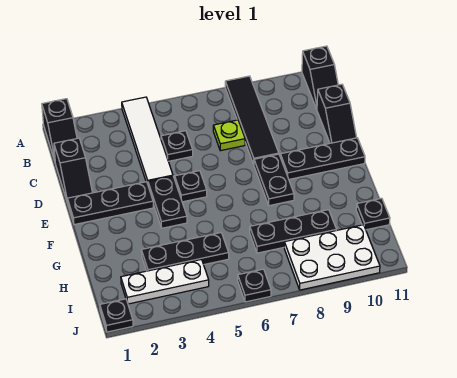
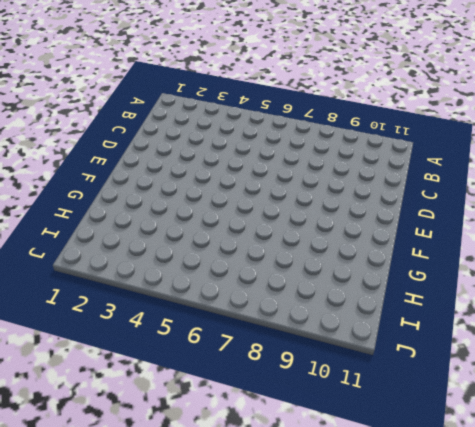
none -> black slope A1:B1 level 1 top A
none -> white tile A4:D4 level 1
none -> black tile A8:D8 level 1

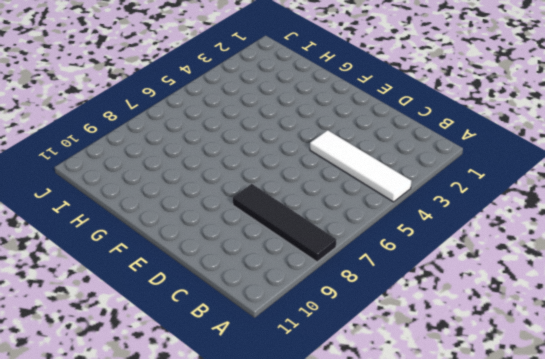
none -> black slope A1:B1 level 1 top A
none -> black slope A11:B11 level 1 top A
none -> black slope C1:D1 level 1 top C

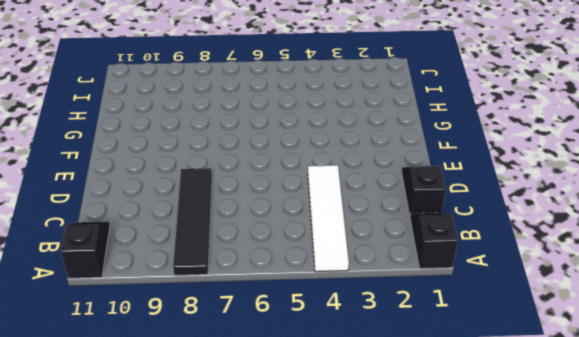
none -> black plate C5 level 1
none -> lime plate C7 level 1
none -> black slope C11:D11 level 1 top C

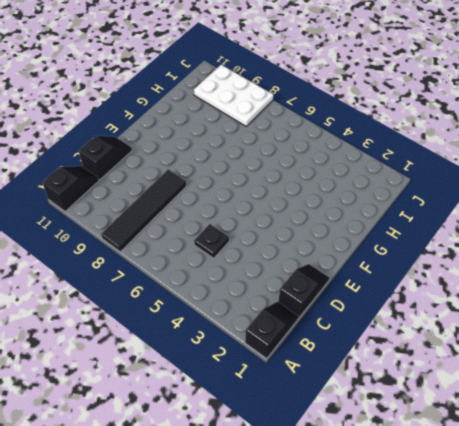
none -> white tile A4:D4 level 1
none -> lime plate C7 level 1
none -> black plate E1:E3 level 1

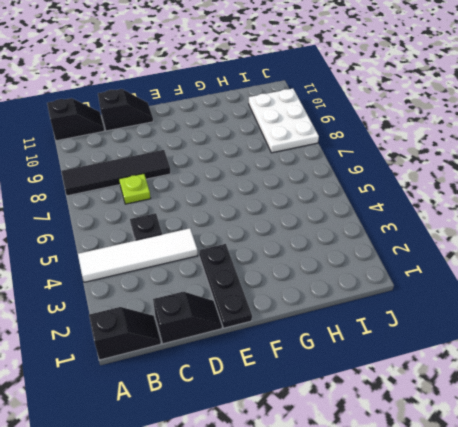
none -> black plate E4:F4 level 1
none -> black plate E5 level 1
none -> black plate E8:F8 level 1

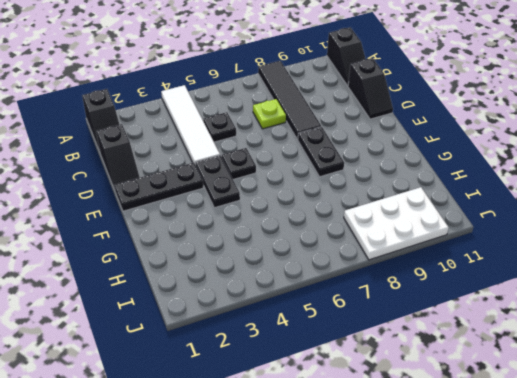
none -> black plate E9:E11 level 1
none -> black plate H3:H5 level 1
none -> black plate H7:H9 level 1

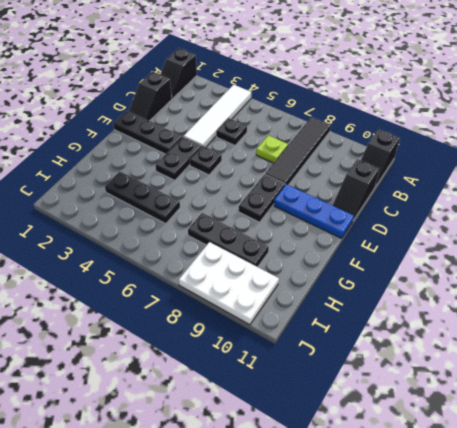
blue plate E9:E11 level 1 -> black plate E9:E11 level 1
none -> black plate H11 level 1
none -> white plate I2:I4 level 1
none -> black plate J1 level 1

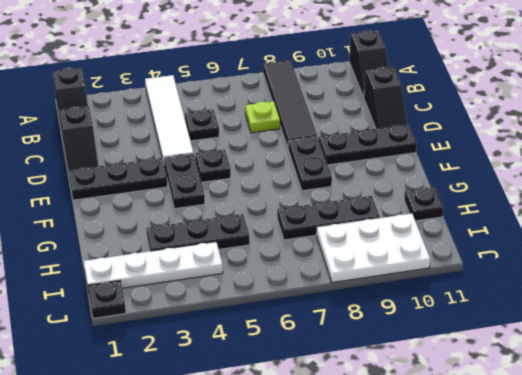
white plate I1:I4 level 1 -> white plate I2:I4 level 1
none -> black plate J6 level 1

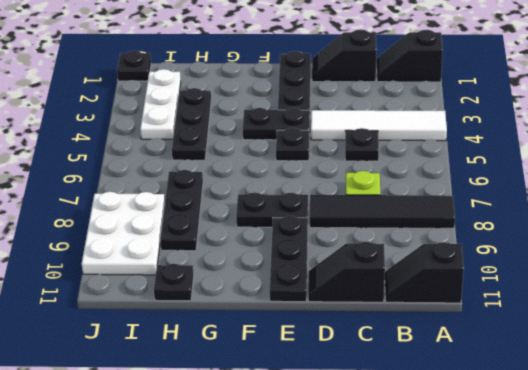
none -> black plate J6 level 1

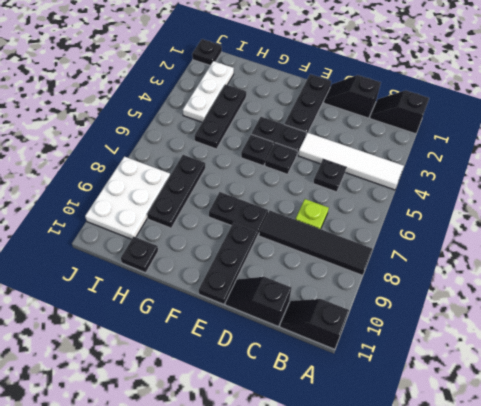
black plate F5 level 1 -> black plate J6 level 1

